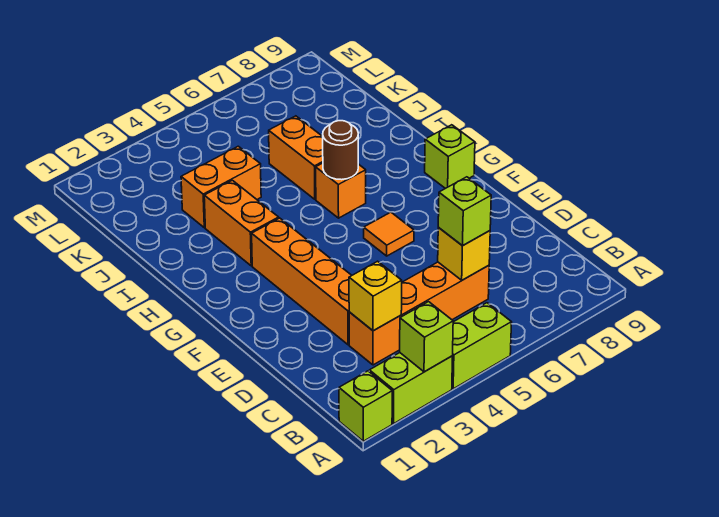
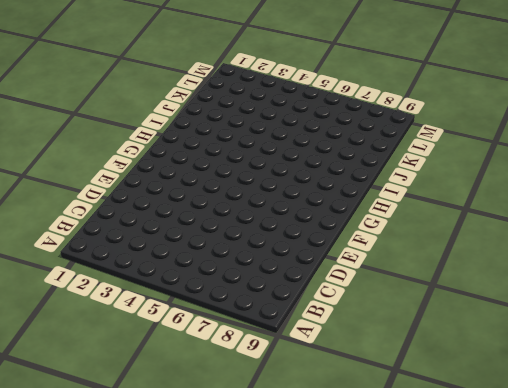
none -> lime brick A1 level 1
none -> lime brick A2:A3 level 1
none -> lime brick A4:A5 level 1

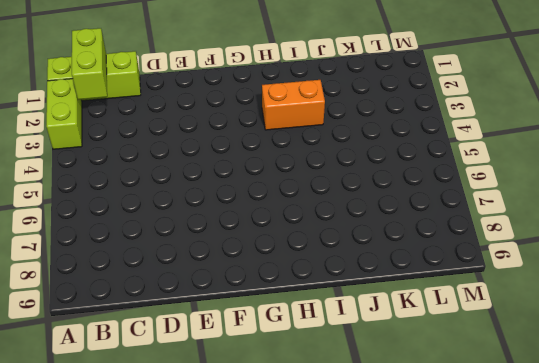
lime brick A1:C1 level 1 -> lime brick A1 level 1
lime brick B1:B2 level 2 -> lime brick A4:A5 level 1
none -> orange brick C3:C6 level 1
none -> orange brick D3:G3 level 1
none -> orange tile F6 level 1

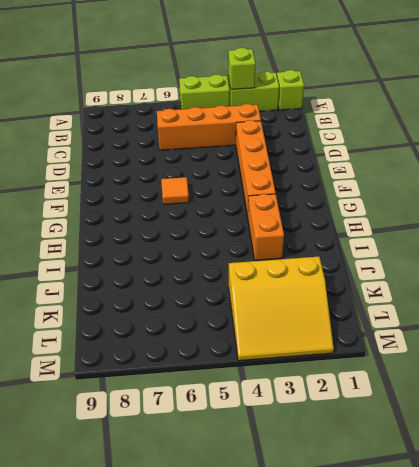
yellow slope K2:M4 level 1 top K -> none
none -> lime brick G9 level 1
none -> orange brick H6 level 1
none -> orange brick I6:J6 level 1

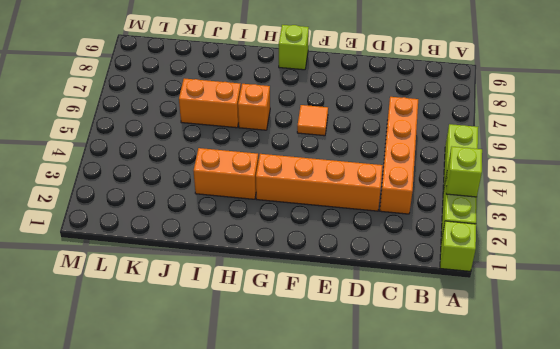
none -> orange brick J3:J4 level 1
none -> yellow brick C3 level 2
none -> yellow brick C6 level 2

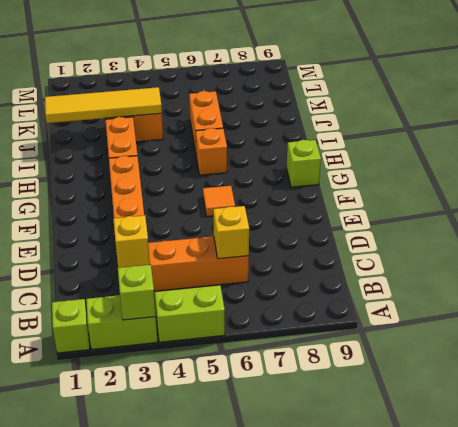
yellow tile J1:J4 level 2 -> none
none -> brown round brick H6 level 2
none -> lime brick C6 level 3

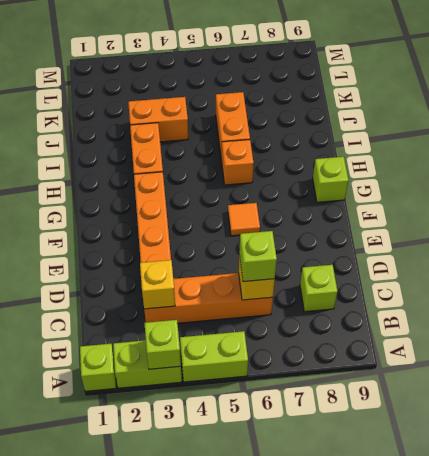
lime brick C8 level 1 -> none
none -> brown round brick H6 level 2

